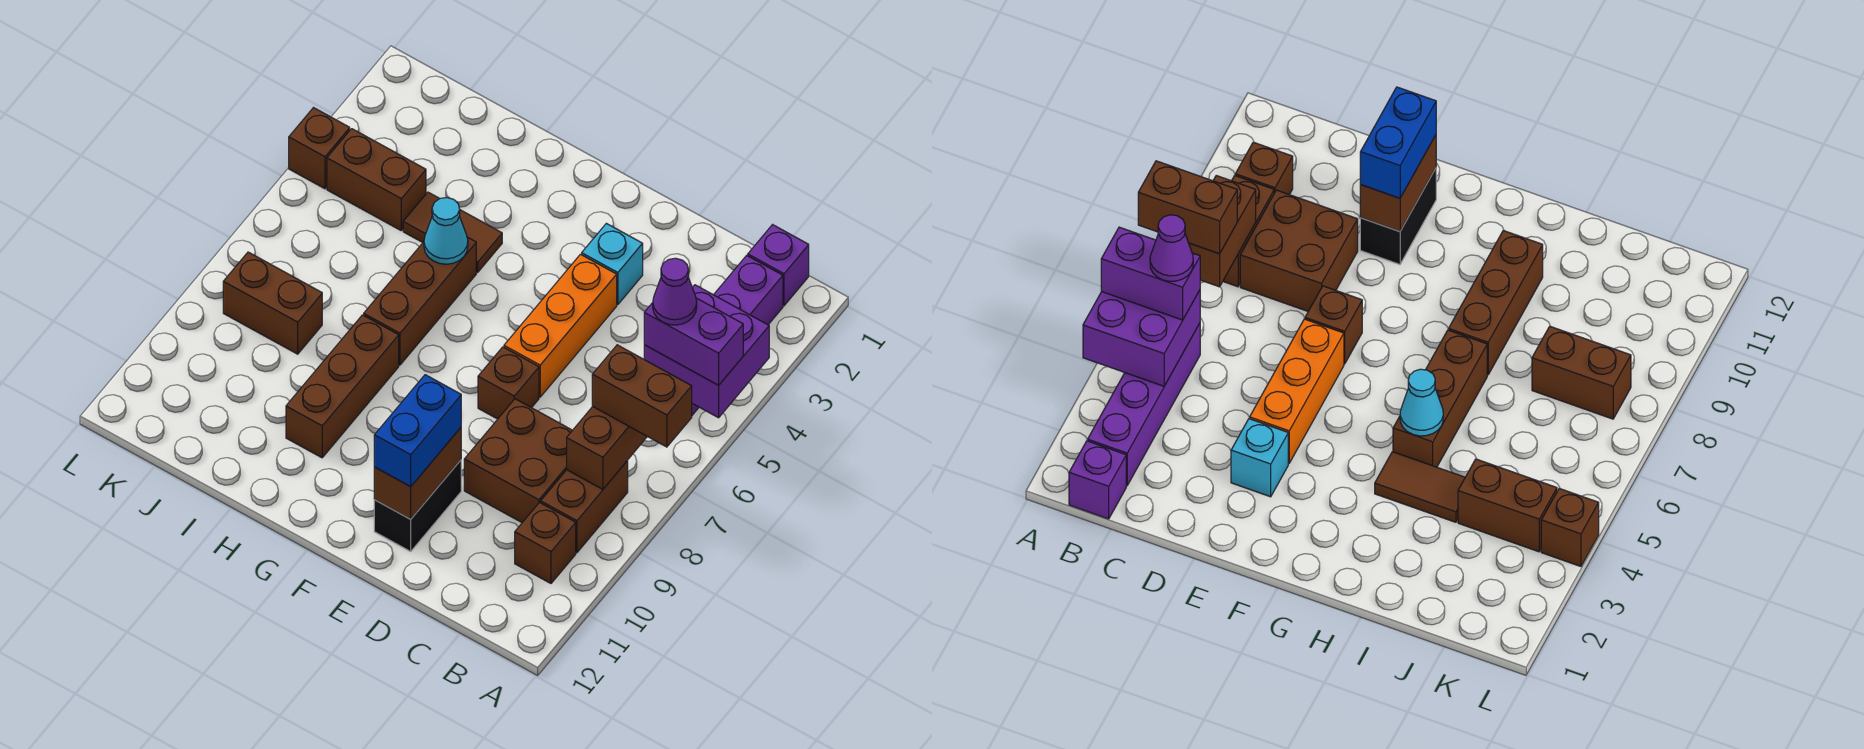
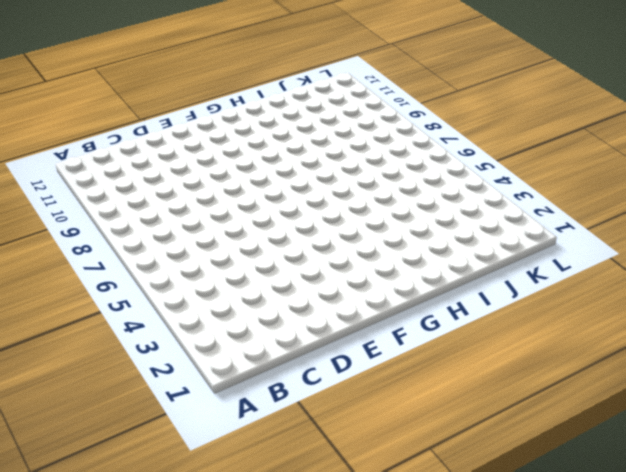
none -> purple brick B1 level 1
none -> purple brick B2:B5 level 1
none -> brown brick B8:B9 level 1

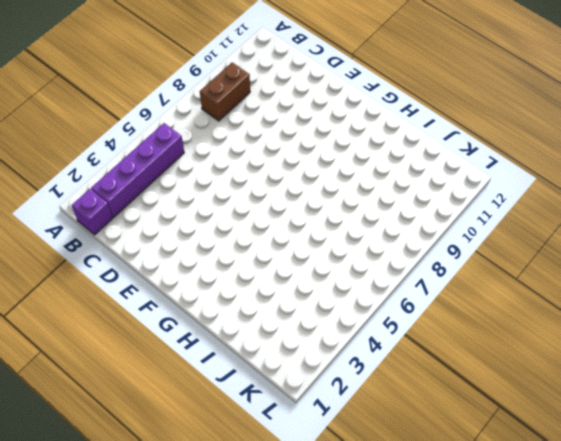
none -> brown brick B10 level 1
none -> brown brick C8:D9 level 1
none -> cyan brick E3 level 1

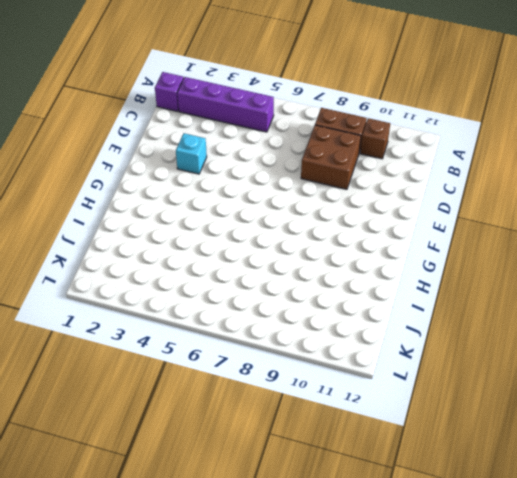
none -> orange brick E4:E6 level 1
none -> brown brick E7 level 1
none -> black brick E10:E11 level 1

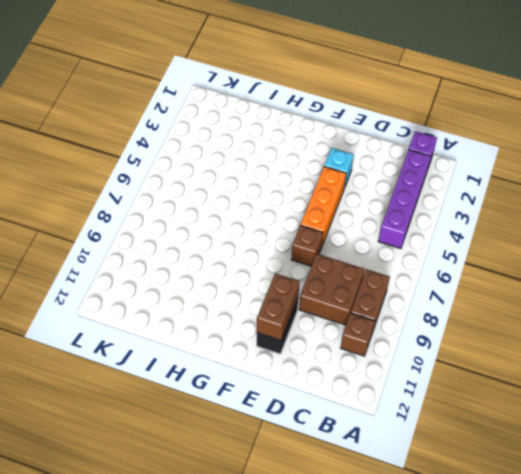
none -> brown tile H4:I4 level 1
none -> brown brick H5:H7 level 1
none -> brown brick H8:H10 level 1

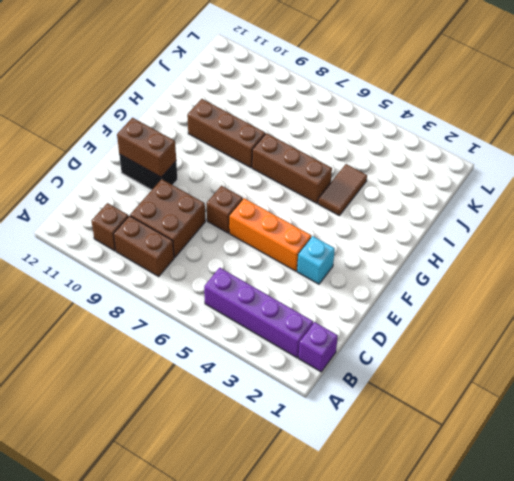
none -> brown brick J4:K4 level 1
none -> brown brick J8:K8 level 1
none -> brown brick L4 level 1

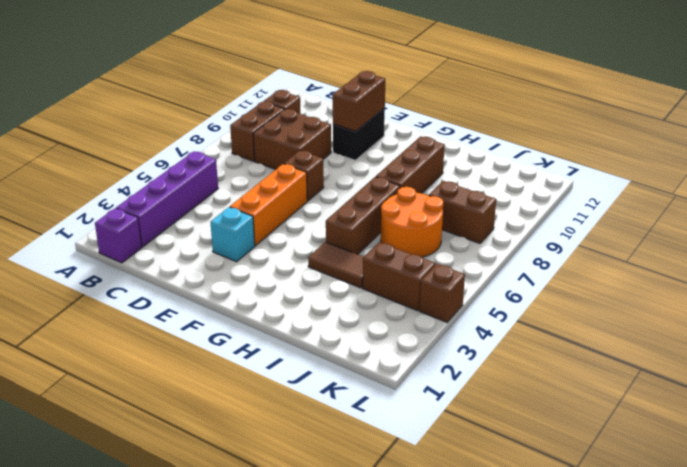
orange round brick I6:J7 level 1 -> none
none -> purple brick A4:B5 level 2
none -> brown brick B7:B8 level 2
none -> cyan cone H5 level 2

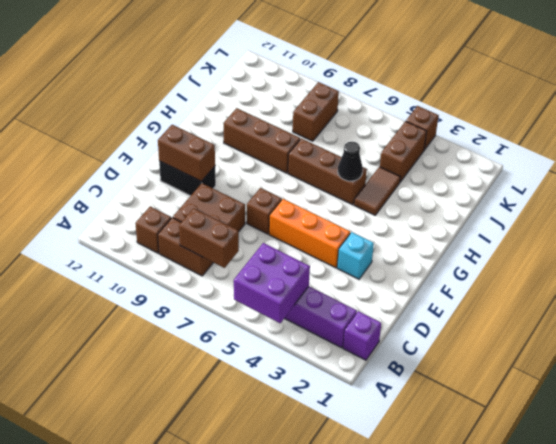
black cone H5 level 2 -> cyan cone H5 level 2
none -> purple brick A5:B5 level 3
none -> brown brick A7:B7 level 3
none -> blue brick E10:E11 level 3

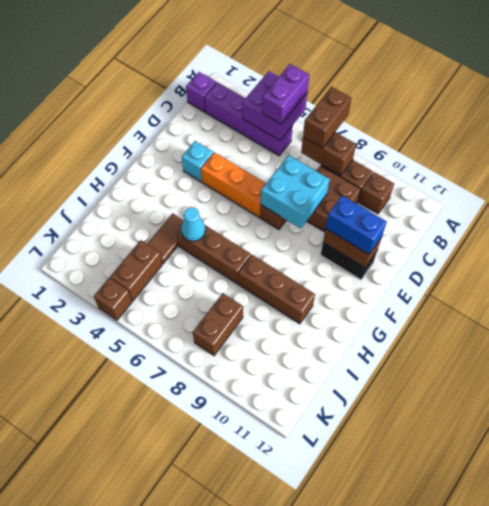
cyan brick D7:E8 level 2 -> none
none -> purple cone B5 level 4

